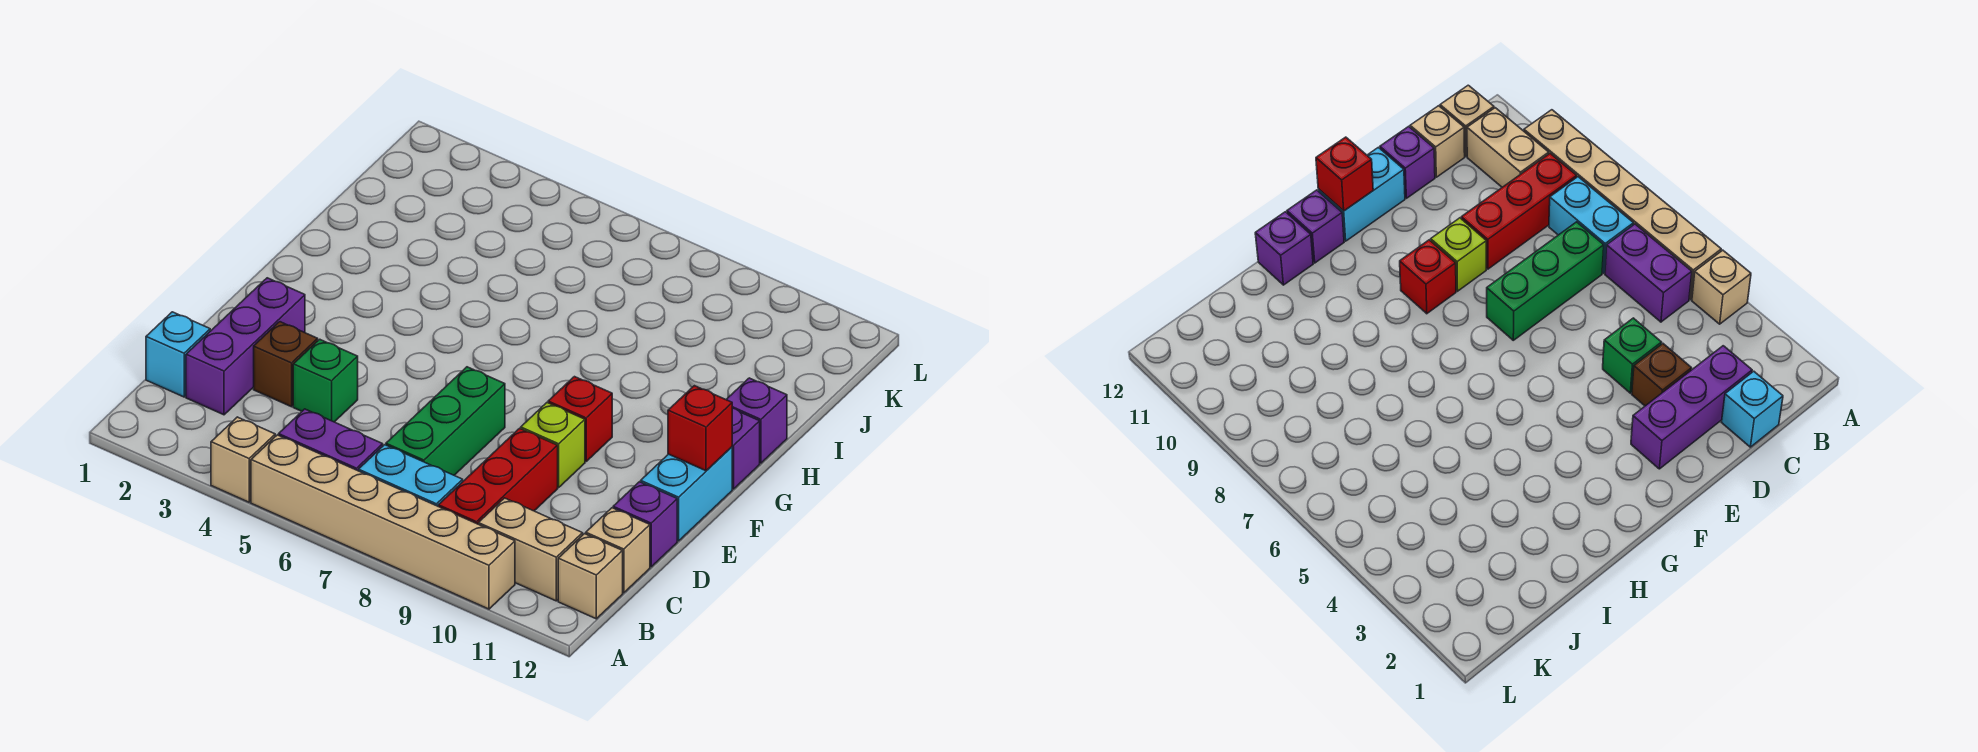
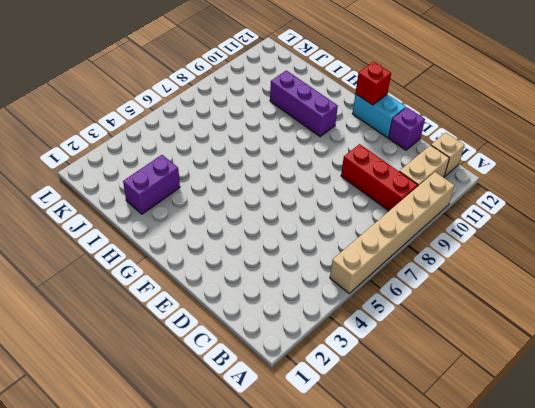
purple brick G10:I10 level 1 -> purple brick C2:E2 level 1
purple brick I2:I3 level 1 -> purple brick B5:B6 level 1
none -> tan brick A4 level 1
none -> cyan brick B7:B8 level 1
none -> cyan brick C1 level 1

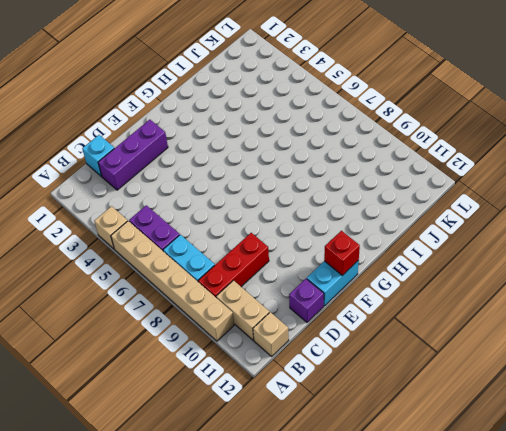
none -> green brick C7:E7 level 1
none -> tan brick C12 level 1
none -> brown brick D3 level 1

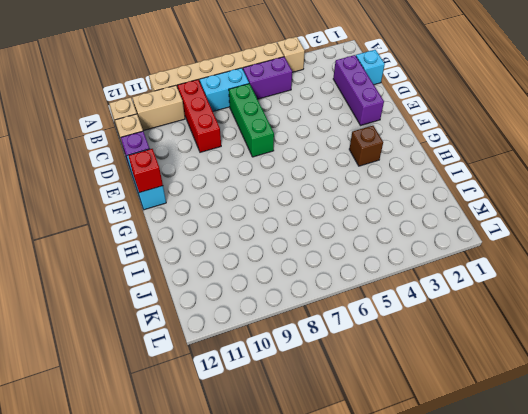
brown brick G3 level 1 -> brown brick D3 level 1
none -> green brick D4 level 1
none -> lime brick E9 level 1
none -> red brick F9 level 1

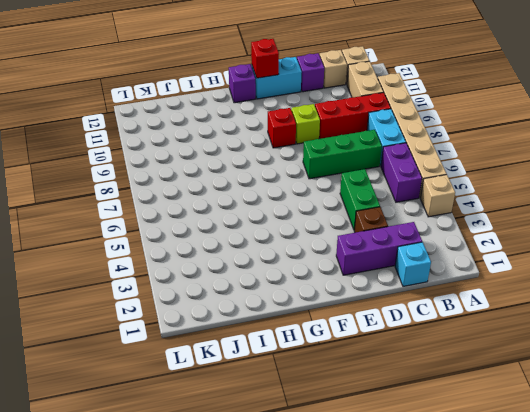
green brick D4:D5 level 1 -> green brick D4 level 1
none -> purple brick H12 level 1

